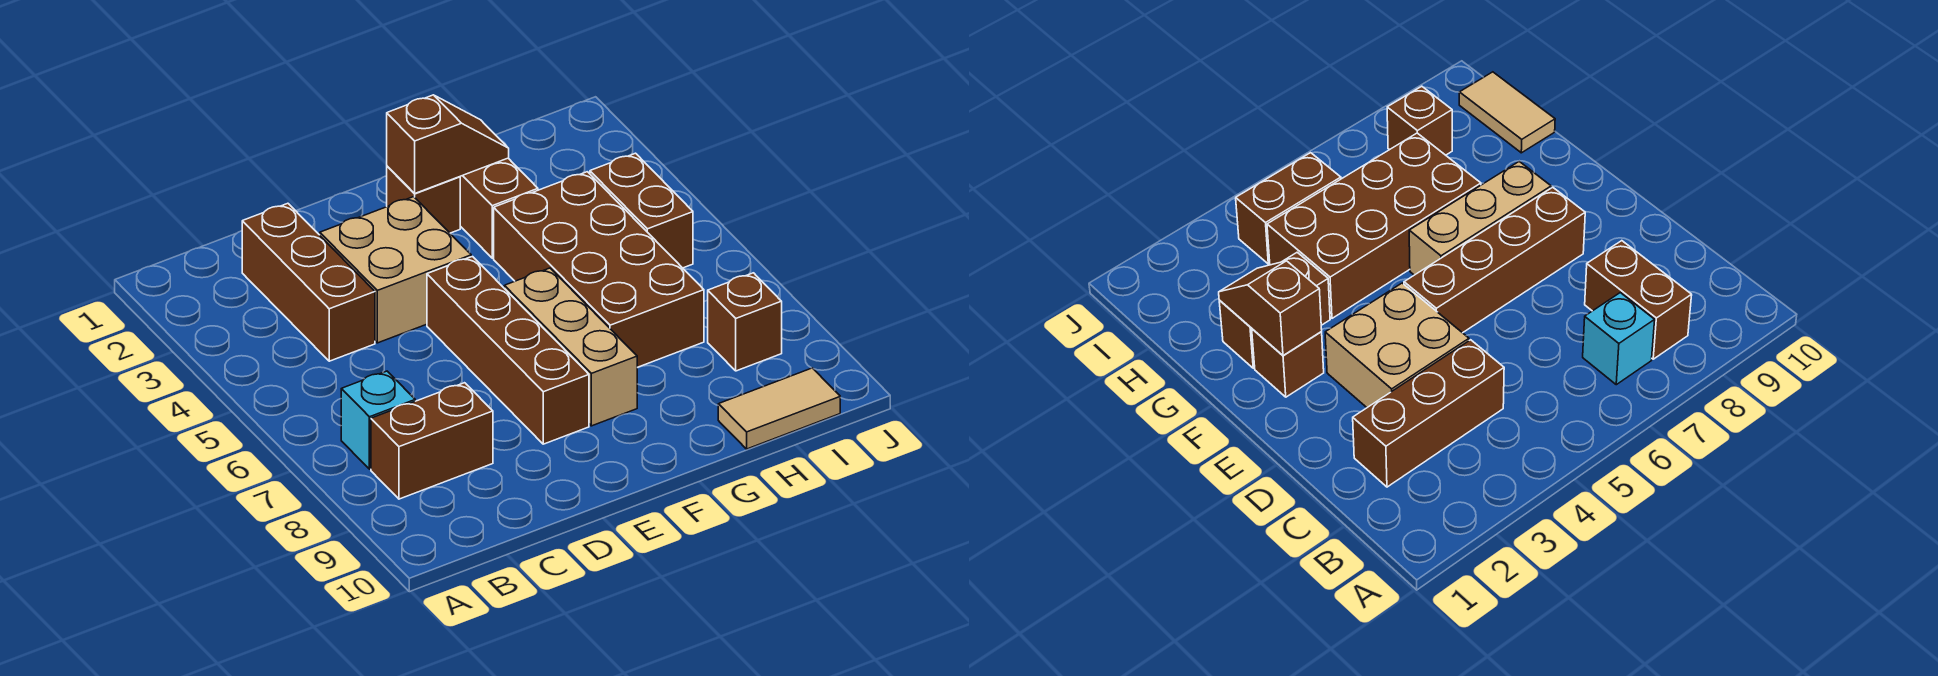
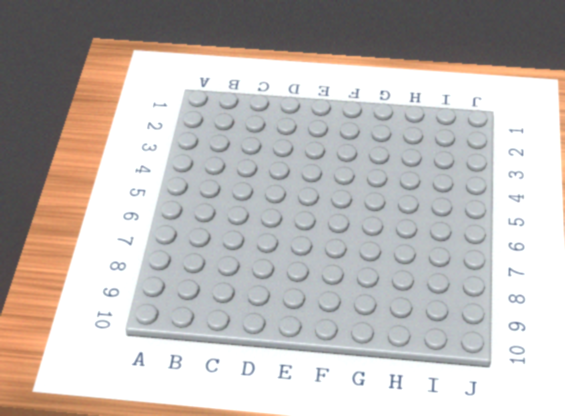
none -> cyan brick B7 level 1
none -> brown brick B8:C8 level 1
none -> brown brick C2:C4 level 1

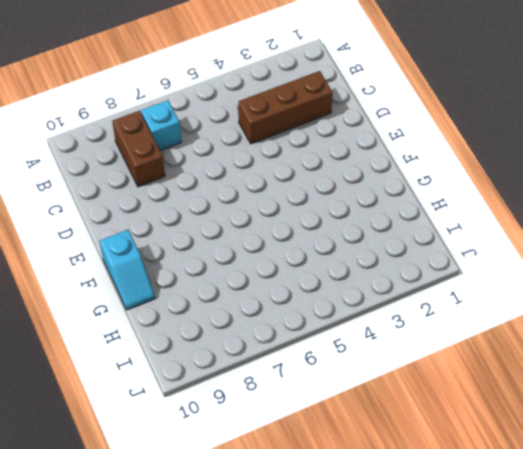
cyan slope F10:G10 level 1 top F -> none
none -> tan brick D3:E4 level 1
none -> brown brick E5:E8 level 1
none -> brown brick F2 level 1

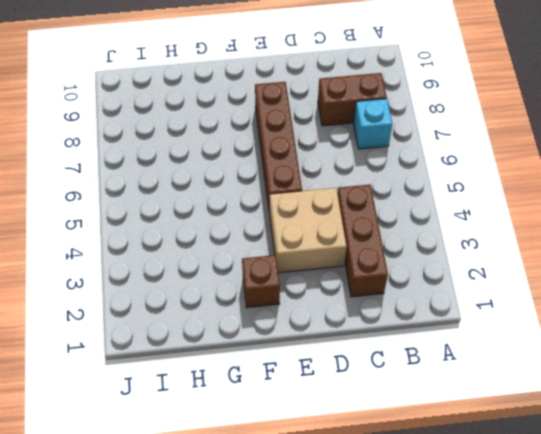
none -> tan brick F6:F8 level 1
none -> brown brick G2:G3 level 1
none -> brown brick G4:H7 level 1

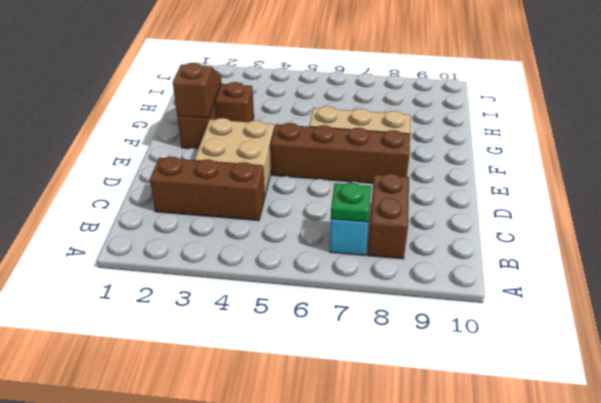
green plate B7 level 2 -> none
none -> brown brick G4:H7 level 1
none -> tan tile H10:I10 level 1
none -> brown brick I4:I5 level 1

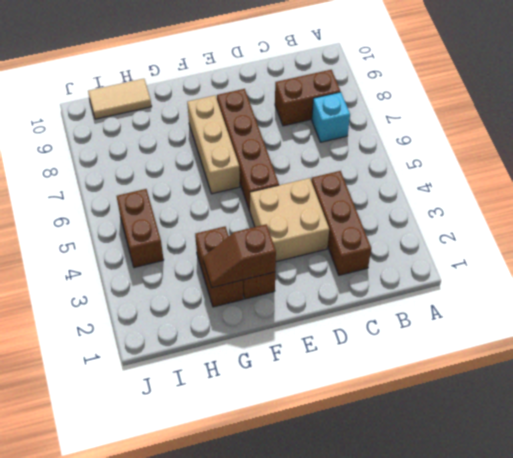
none -> brown brick G4:H7 level 1
none -> brown brick I8 level 1

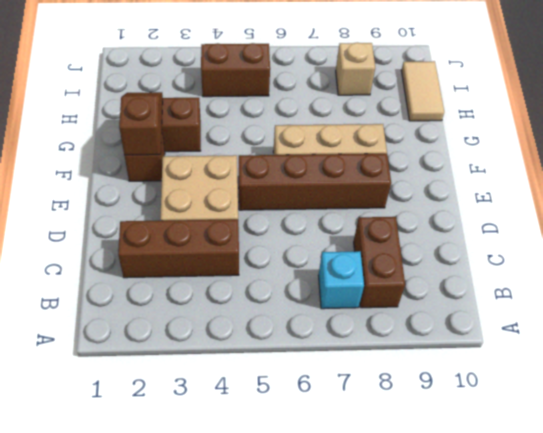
tan brick I8 level 1 -> brown brick I8 level 1
none -> brown brick G4:H7 level 1

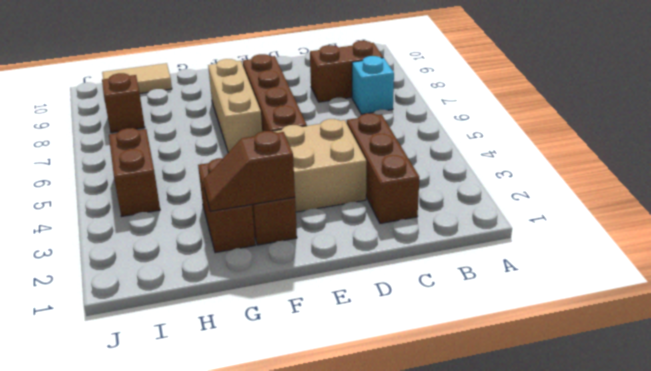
none -> brown brick G4:H7 level 1

